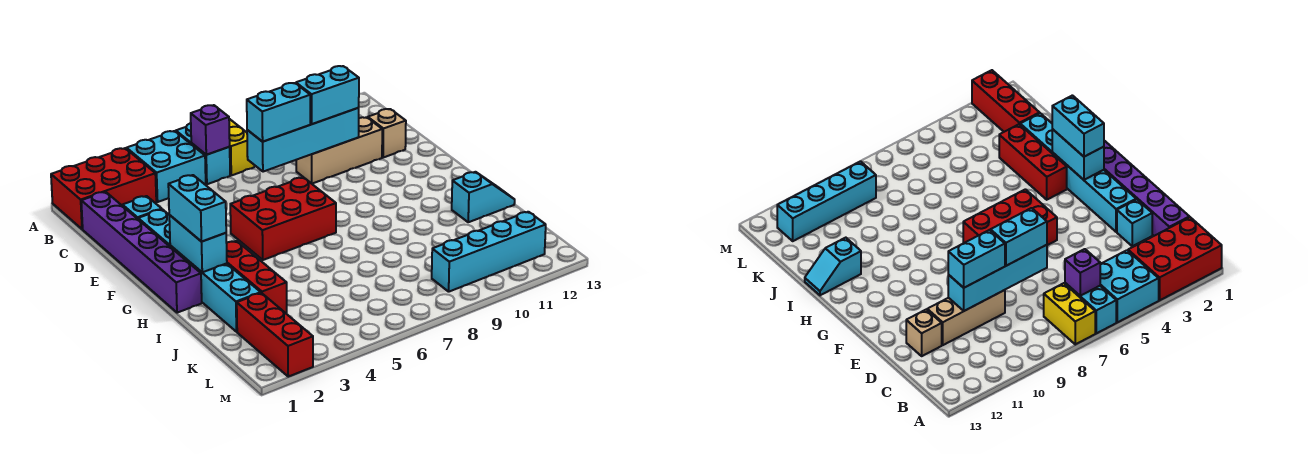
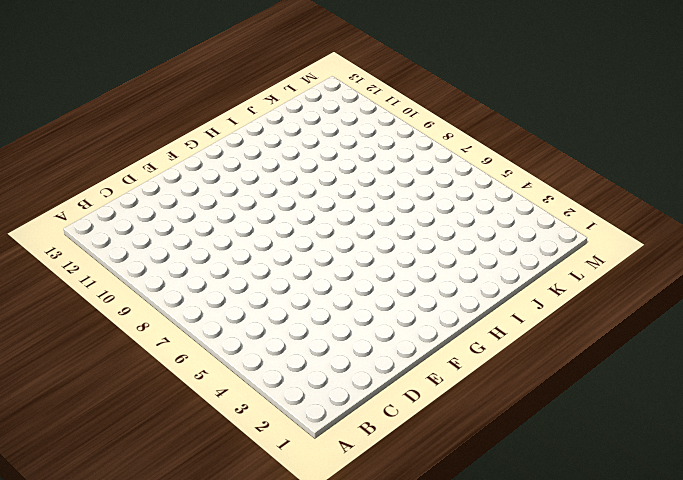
none -> red brick A1:B3 level 1
none -> cyan brick A4:B5 level 1
none -> cyan brick A6:B6 level 1

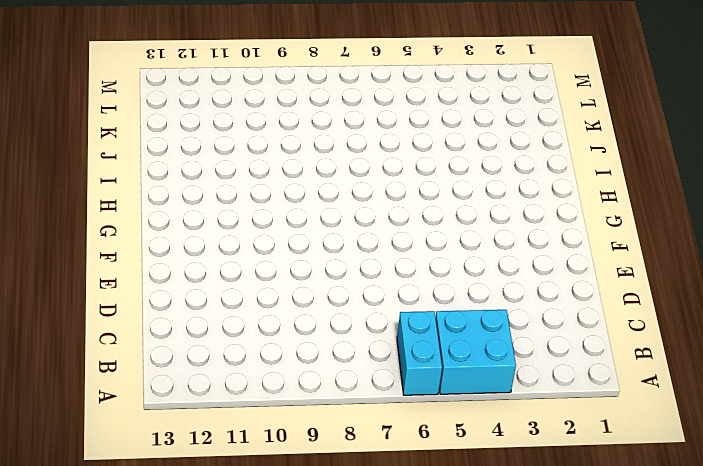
none -> red brick A1:B3 level 1
none -> yellow brick A7:B7 level 1
none -> purple brick C1:H1 level 1

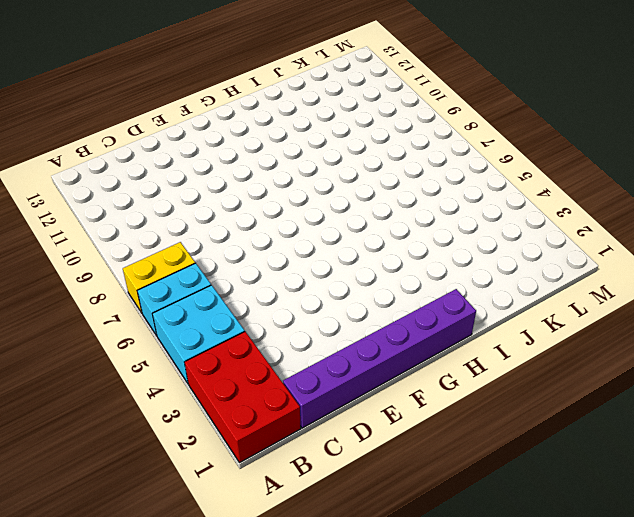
none -> cyan brick D2 level 1
none -> tan brick D9:D11 level 1
none -> tan brick D12 level 1

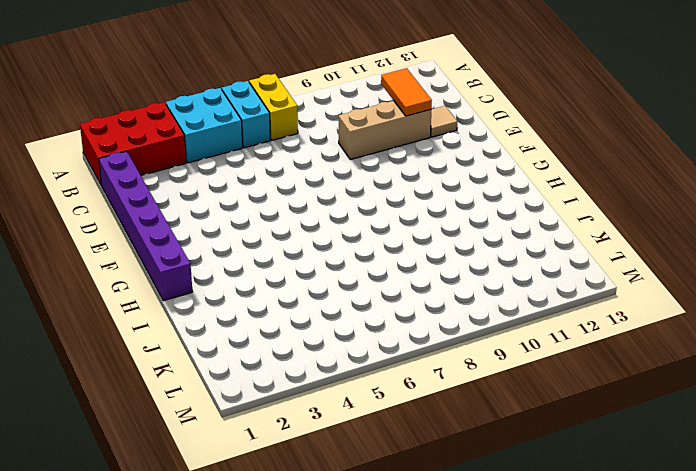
orange tile C11:D11 level 2 -> none
tan tile D12 level 1 -> tan brick D12 level 1
none -> cyan brick D2 level 1
none -> cyan brick E2:J2 level 1
none -> red brick F5:G7 level 1

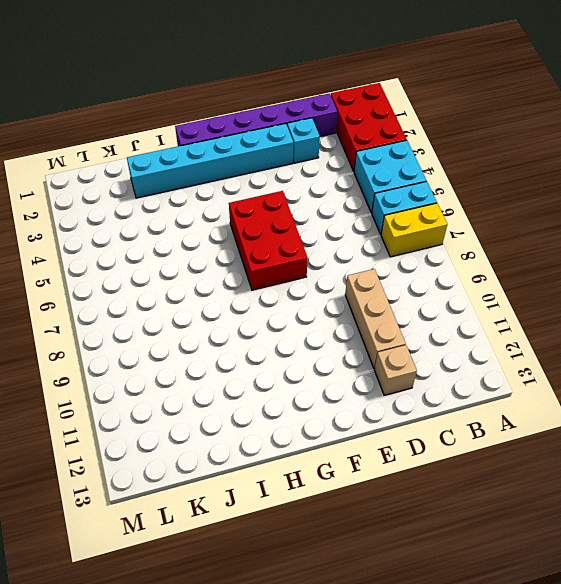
none -> red brick H3:J3 level 1
none -> cyan slope I12:I13 level 1 top 12
none -> red brick K2:M2 level 1

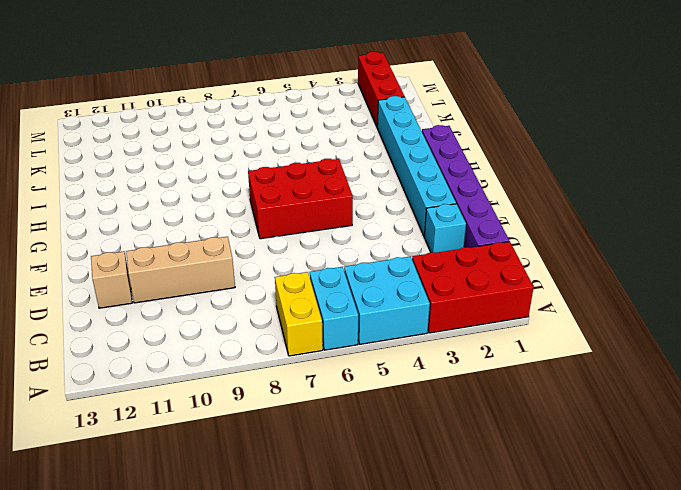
none -> red brick H3:J3 level 1
none -> cyan slope I12:I13 level 1 top 12
none -> cyan brick L9:L12 level 1

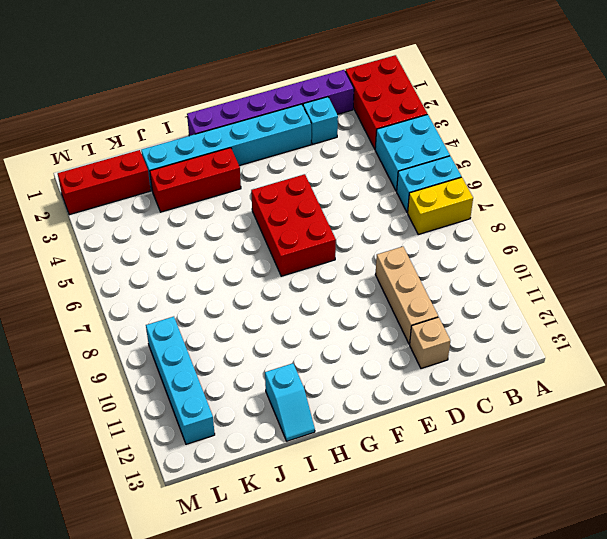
none -> purple brick B6 level 2
none -> cyan brick D7:D10 level 2
none -> cyan brick G2:H2 level 2

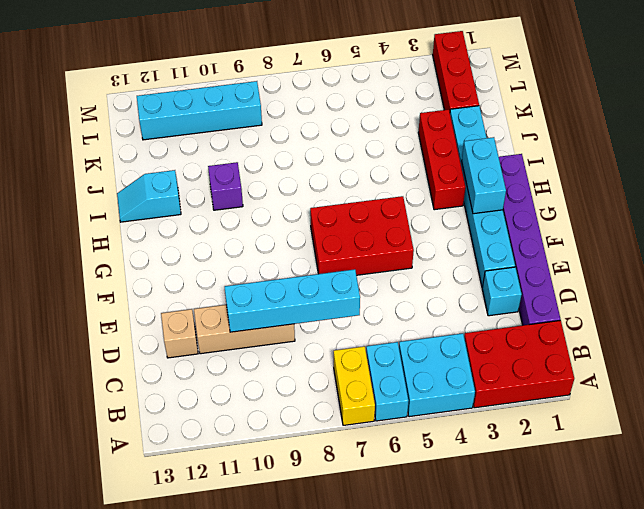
purple brick I10 level 1 -> purple brick B6 level 2
none -> cyan brick D7:D8 level 3
none -> cyan brick D9:D10 level 3
none -> cyan brick G2:H2 level 3

